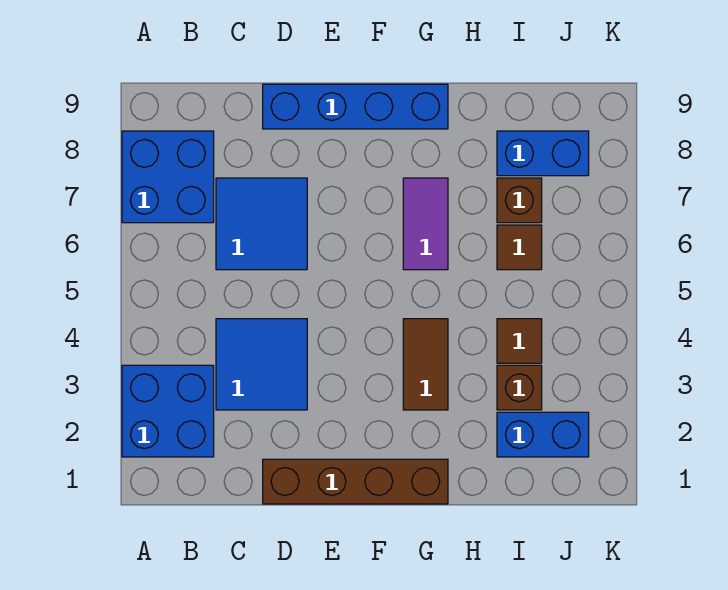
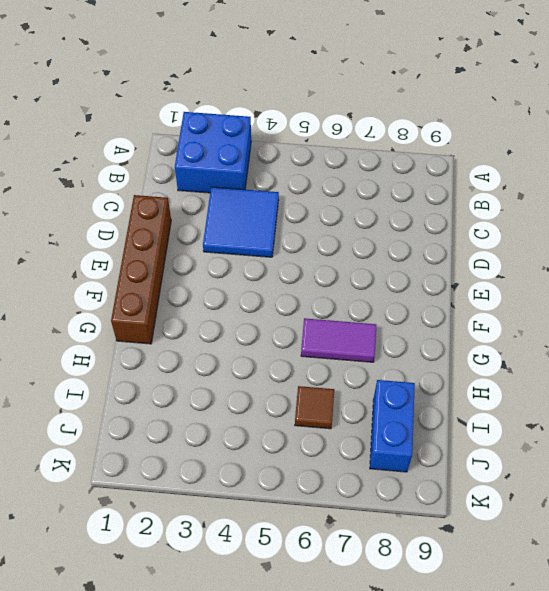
none -> blue brick A7:B8 level 1
none -> blue tile C6:D7 level 1
none -> blue brick D9:G9 level 1

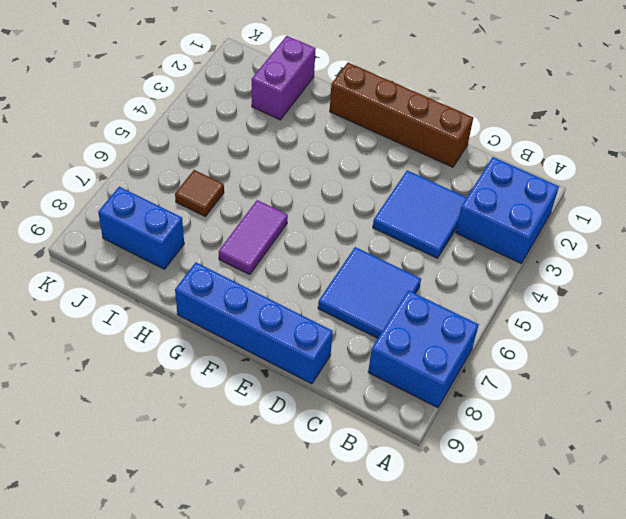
purple brick I1:I2 level 1 -> blue brick I2:J2 level 1
none -> brown tile G3:G4 level 1
none -> brown brick I3 level 1
none -> brown tile I4 level 1

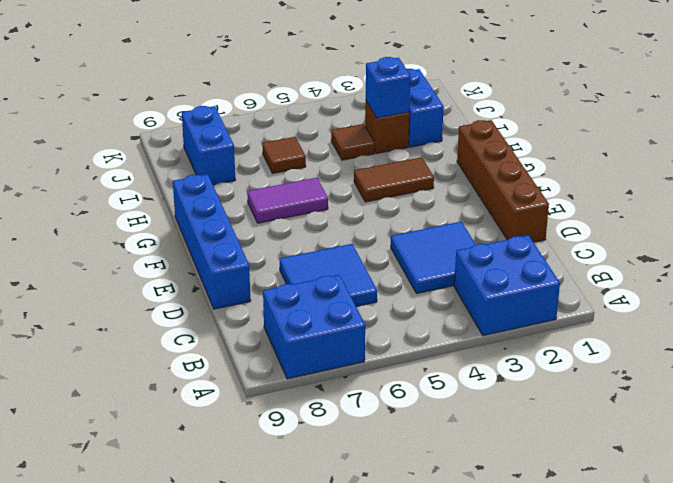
blue brick I3 level 2 -> none
none -> brown brick I7 level 1

